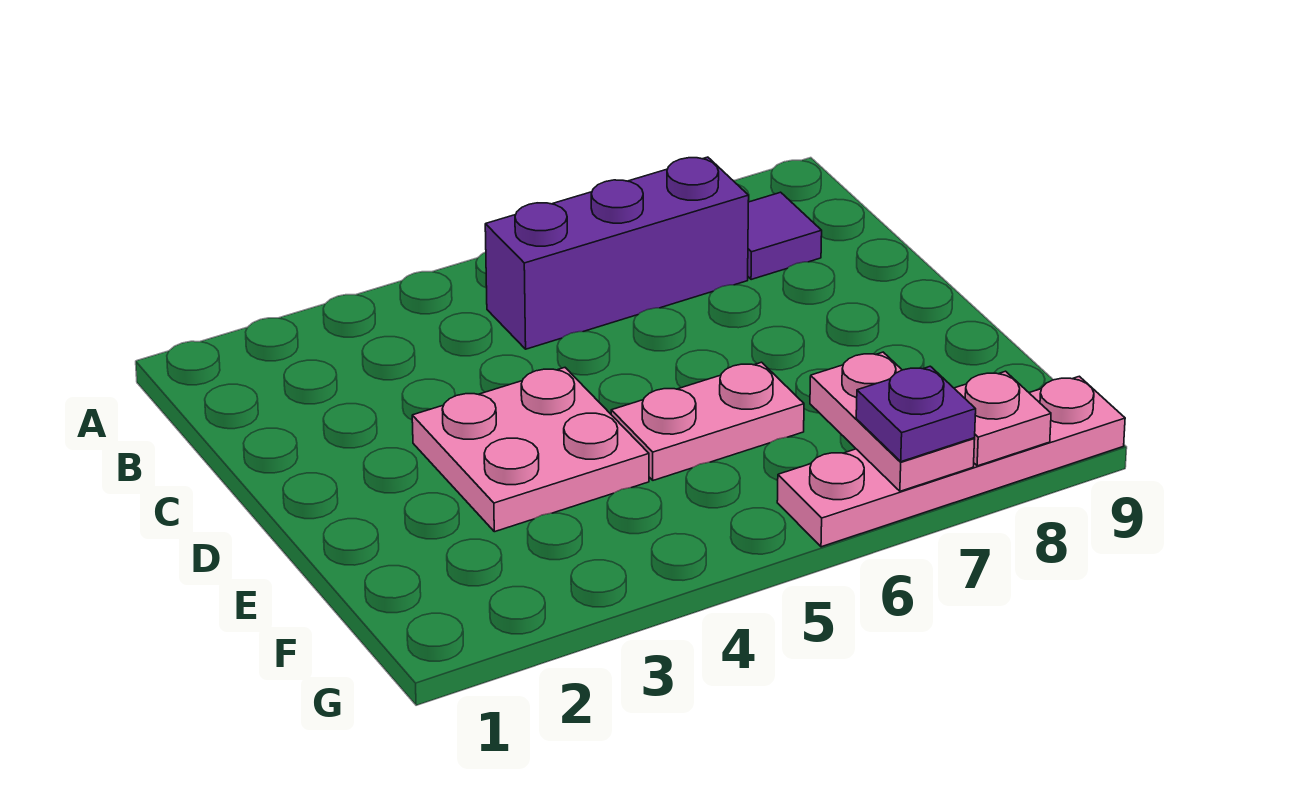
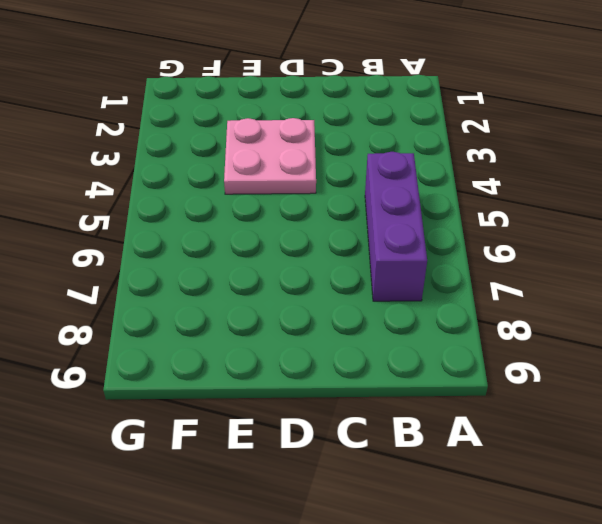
none -> purple tile B8 level 1
none -> pink plate E5:E6 level 1

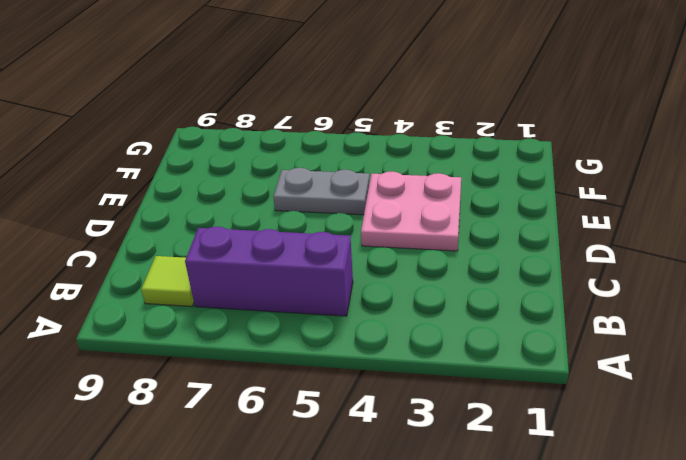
lime tile B8 level 1 -> purple tile B8 level 1
grey plate E5:E6 level 1 -> pink plate E5:E6 level 1
none -> pink plate G6:G9 level 1
none -> pink plate F7:G7 level 2

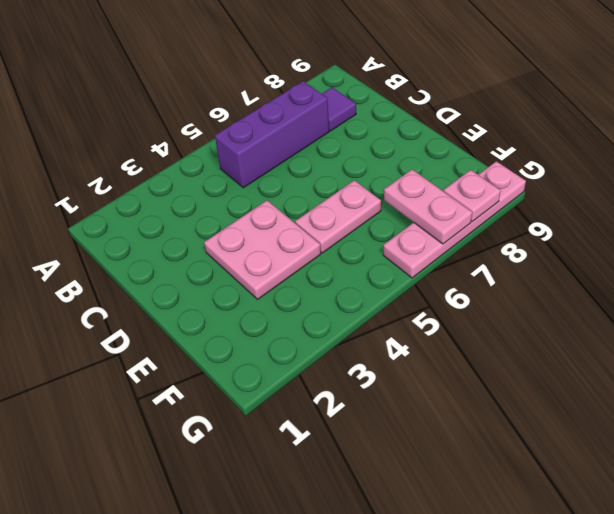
none -> purple plate G7 level 3

